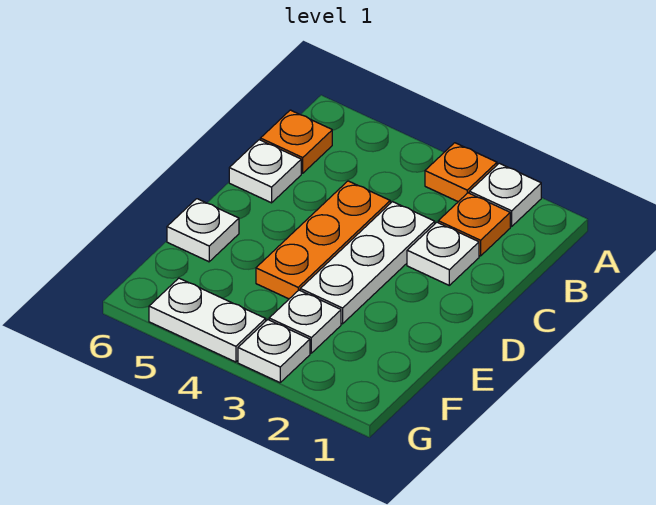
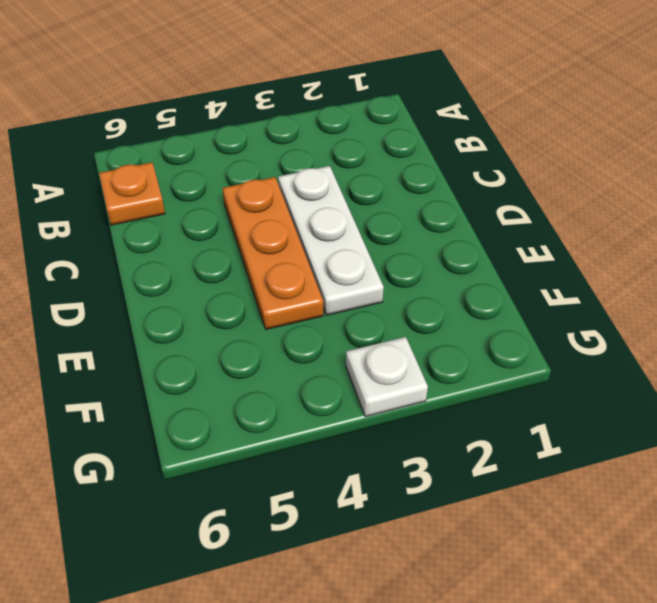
none -> white plate A2 level 1
none -> orange plate A3 level 1
none -> orange plate B2 level 1

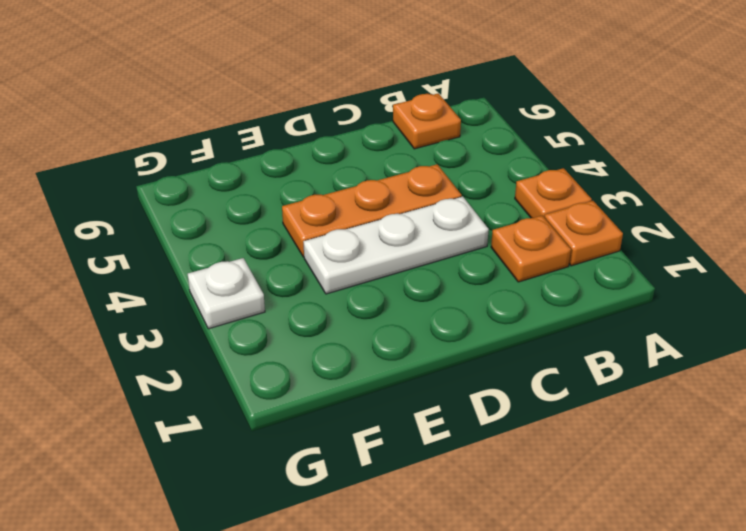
orange plate A2 level 1 -> white plate A2 level 1
none -> white plate C2 level 1
none -> white plate C6 level 1
none -> white plate E6 level 1

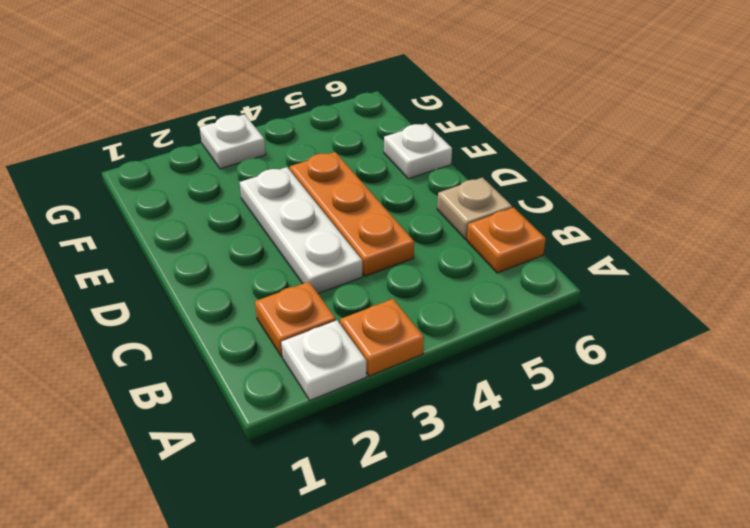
tan plate C6 level 1 -> white plate C6 level 1
none -> white plate C2 level 1
none -> white plate F3 level 1
none -> white plate G4:G5 level 1

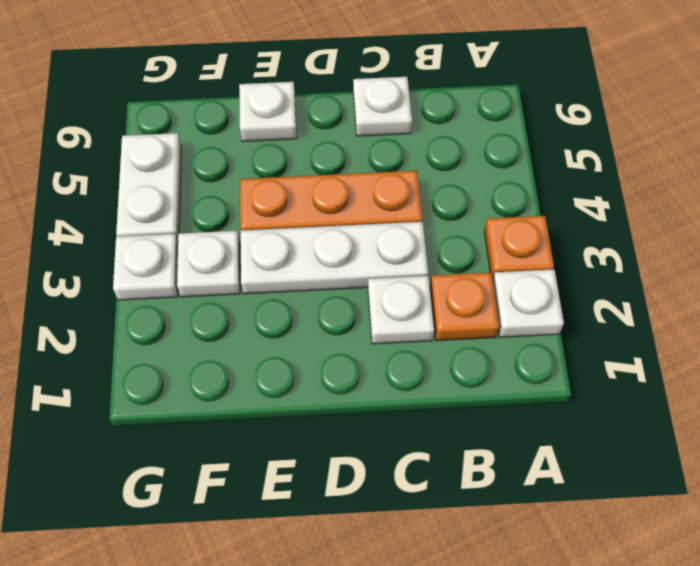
none -> orange plate B6 level 1

